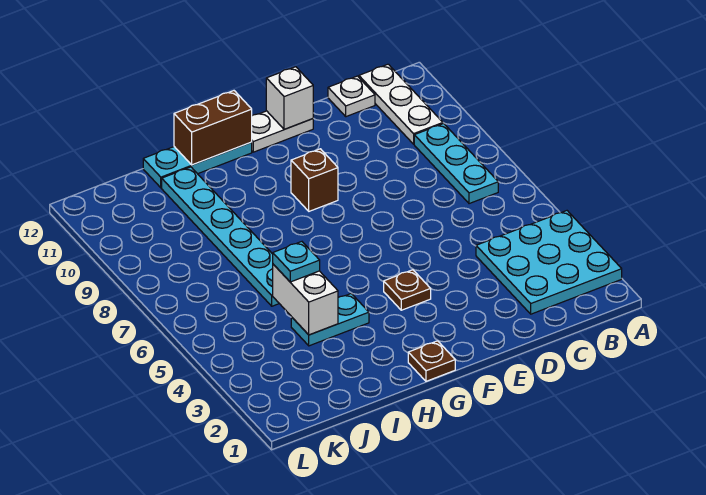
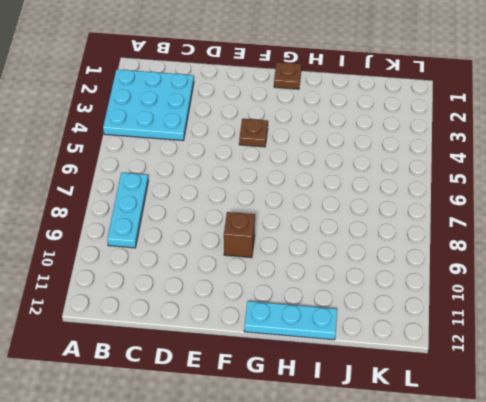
none -> white plate B10:B12 level 1
none -> white plate C12 level 1
none -> white plate E12:F12 level 1

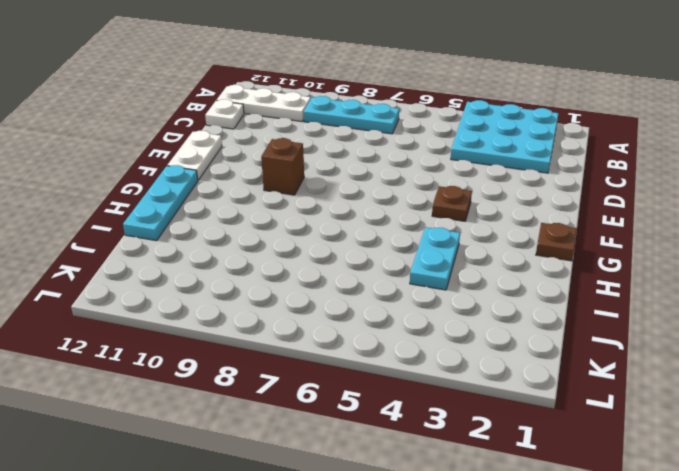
none -> cyan plate I6:I11 level 1
none -> white brick E12 level 2
none -> brown brick G12:H12 level 2

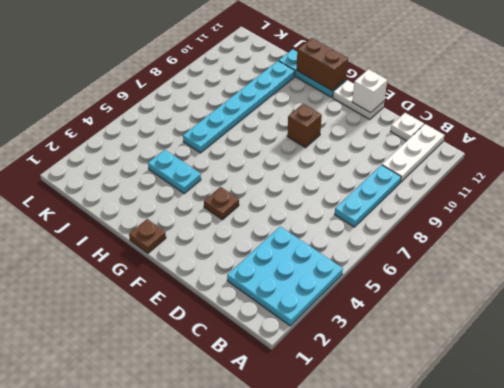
none -> white brick I4:I5 level 2
none -> cyan plate I5 level 3

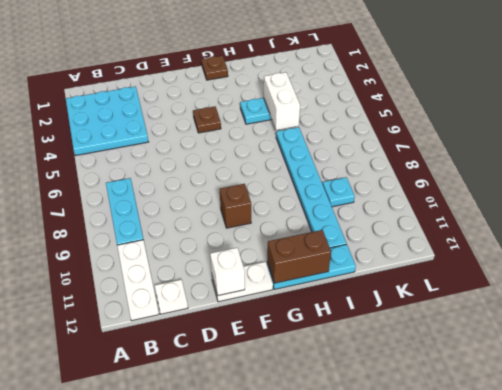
cyan plate J9 level 1 -> cyan plate I5 level 3

